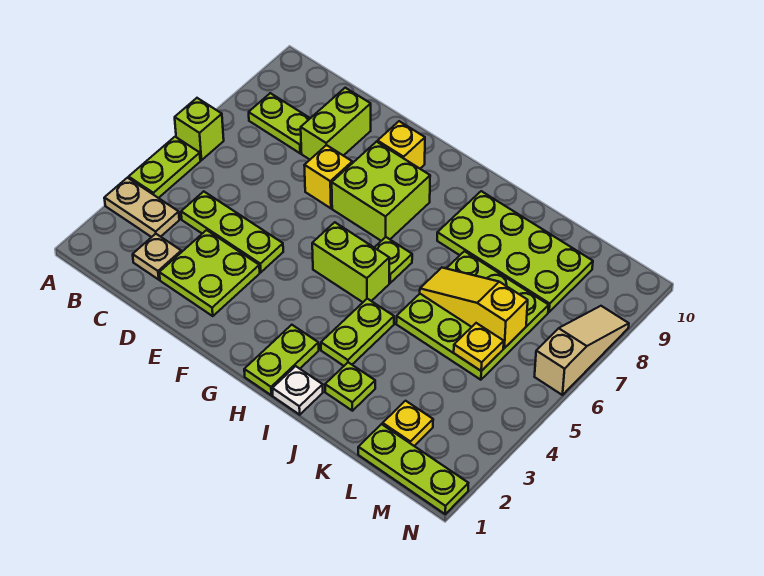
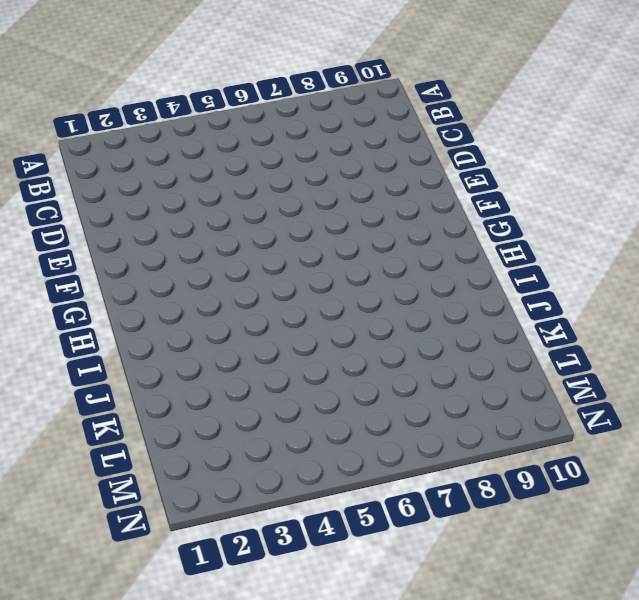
none -> tan plate A3:B3 level 1
none -> lime plate A4:A5 level 1
none -> lime brick A6 level 1

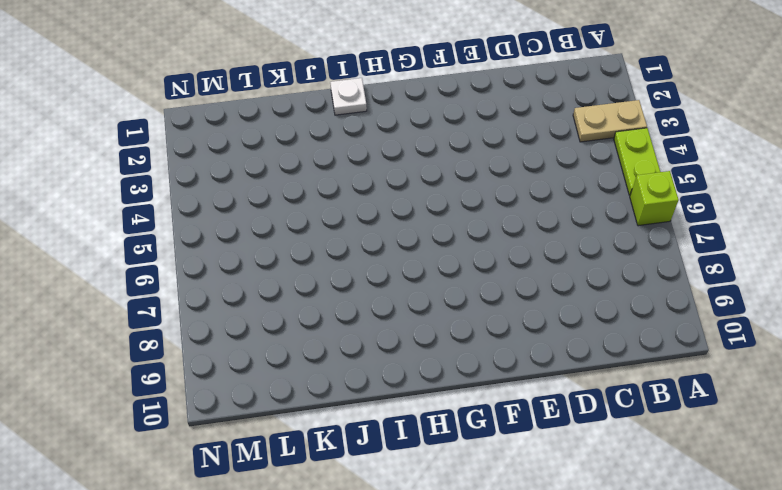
none -> lime plate B8:C8 level 1
none -> tan plate C2 level 1
none -> lime plate C4:E4 level 1

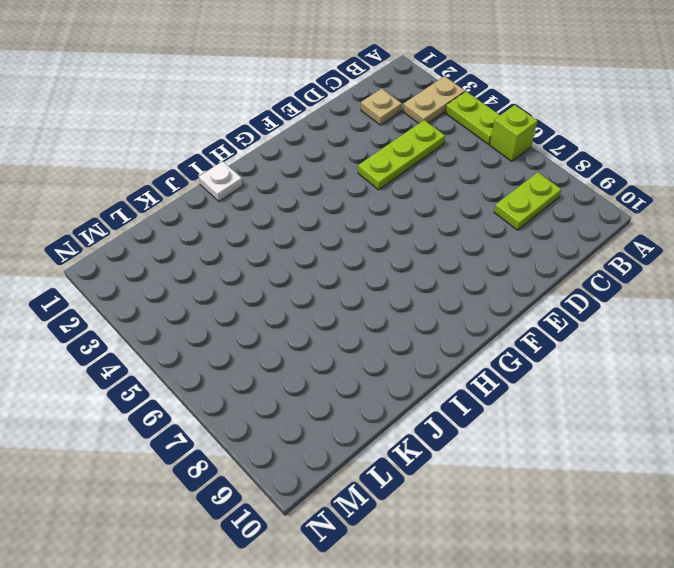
none -> lime plate D2:E3 level 1
none -> lime brick D8:D9 level 1
none -> yellow brick E7 level 1

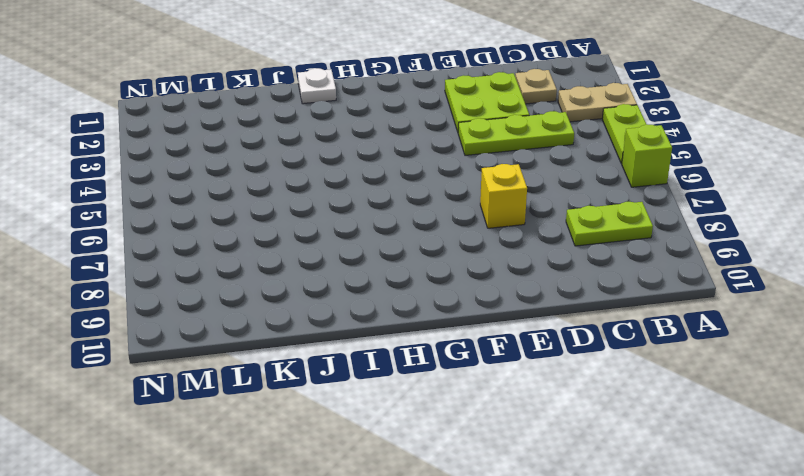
none -> lime brick D8:D9 level 1
none -> lime brick F7:G8 level 1
none -> yellow brick F9 level 1

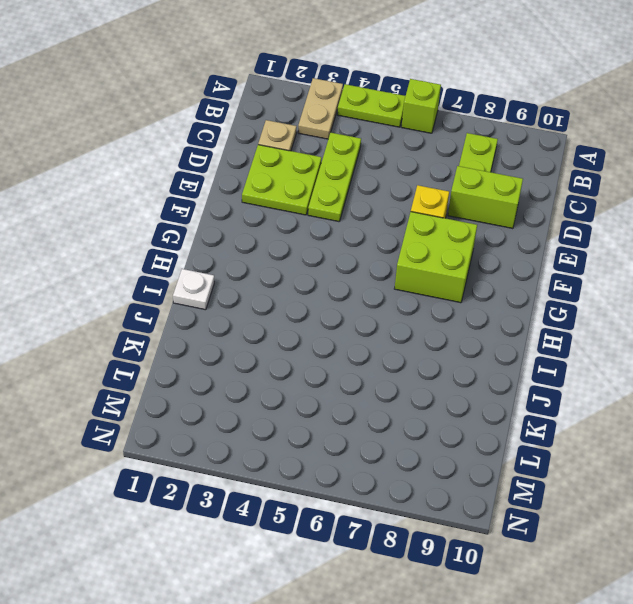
none -> yellow brick F9 level 1
none -> lime brick G5:H5 level 1
none -> lime plate H1:H2 level 1

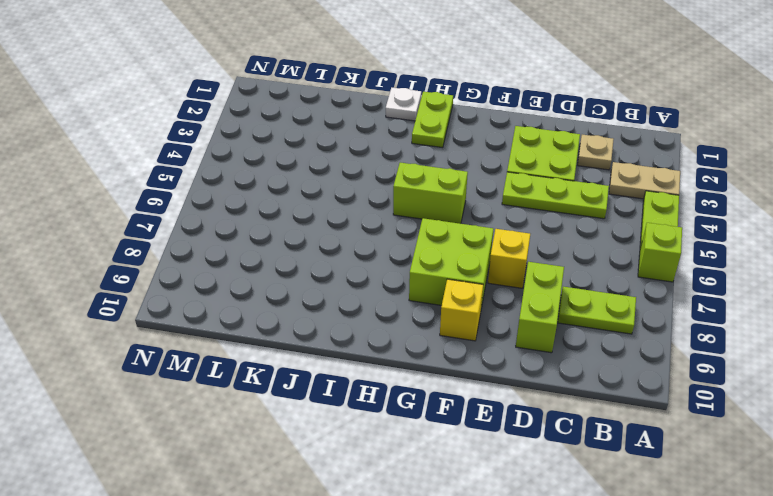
none -> lime plate H6 level 1
none -> lime plate I3:I4 level 1
none -> lime plate I8:L9 level 1

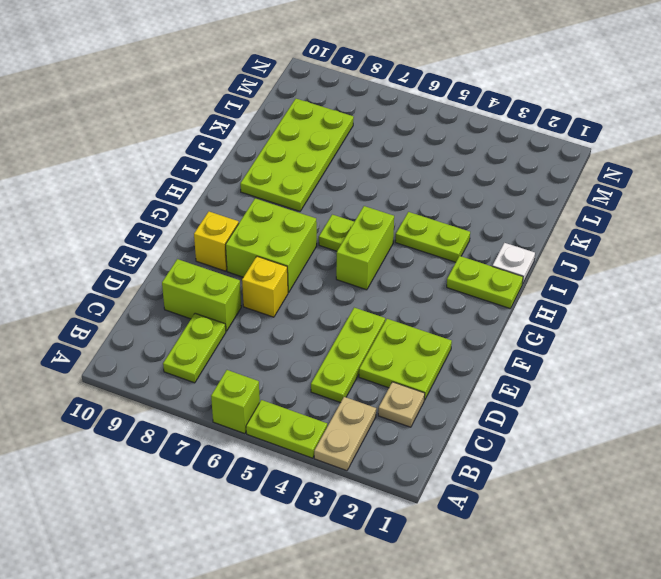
none -> lime plate J2 level 1
none -> lime plate J5:L7 level 1
none -> lime plate L1:N1 level 1

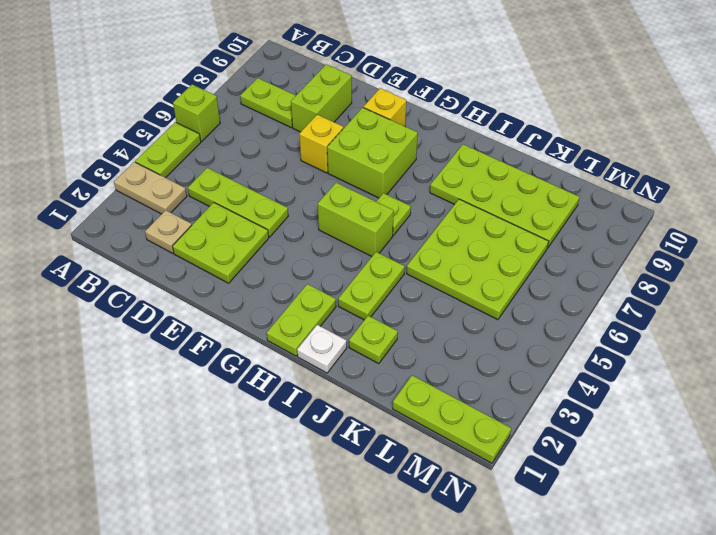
none -> yellow plate L2 level 1
none -> tan slope N6:N8 level 1 top 6
none -> yellow slope J6:L6 level 2 top L

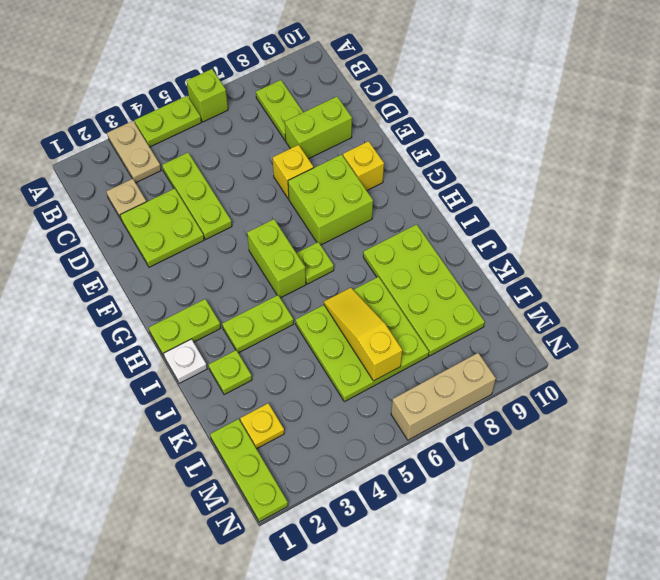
tan brick N6:N8 level 1 -> tan slope N6:N8 level 1 top 6
none -> yellow plate L5 level 2

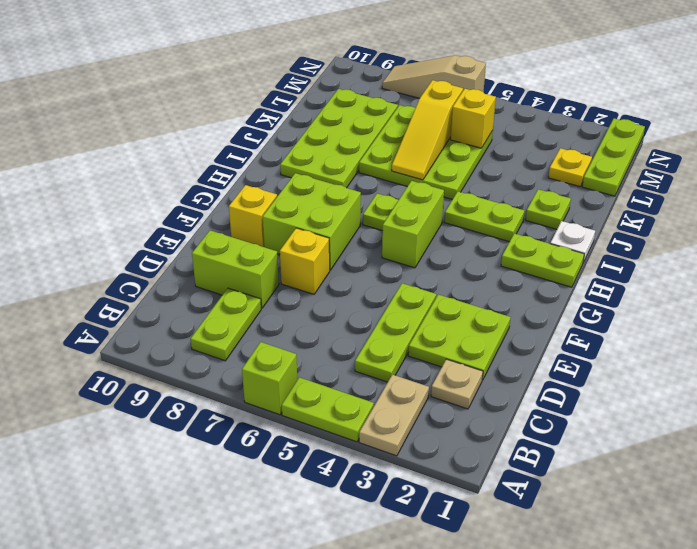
yellow brick L5 level 2 -> yellow plate L5 level 2

